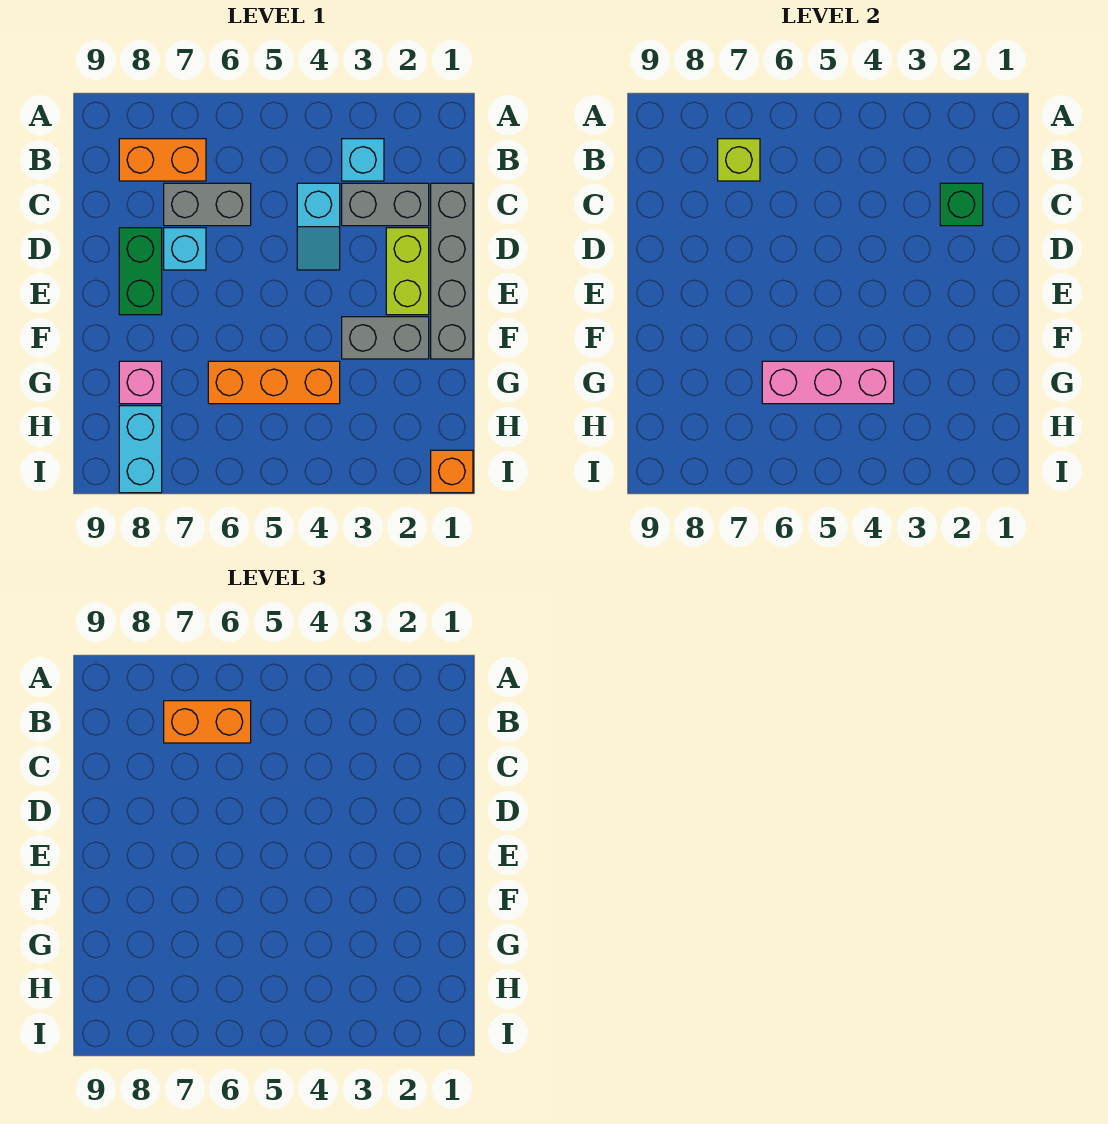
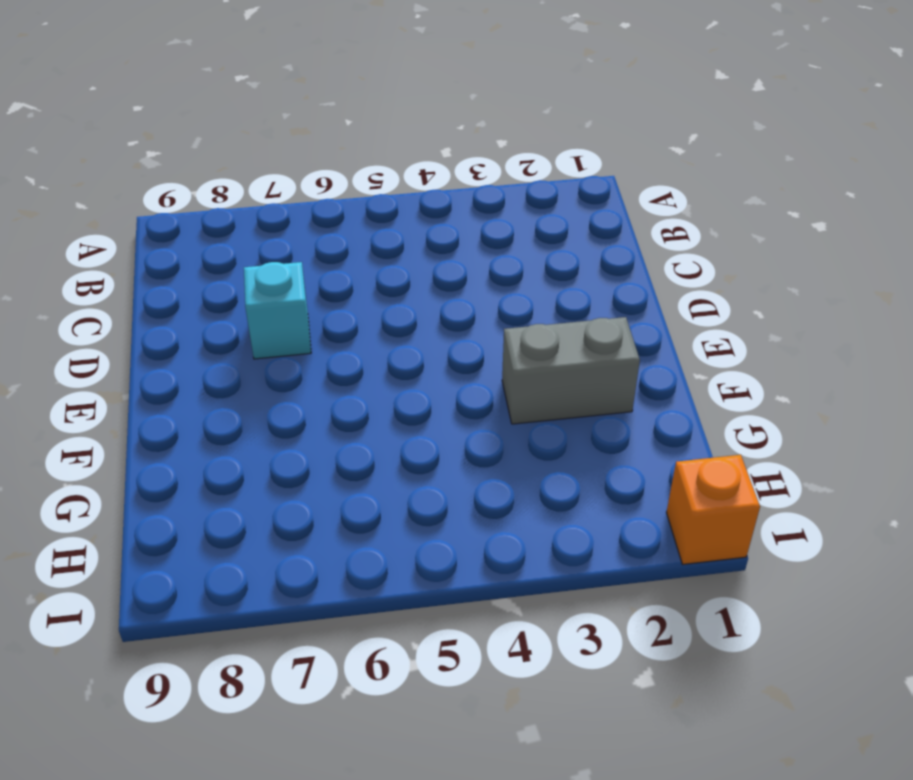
none -> cyan brick B3 level 1
none -> orange brick B7:B8 level 1
none -> grey brick C1:F1 level 1

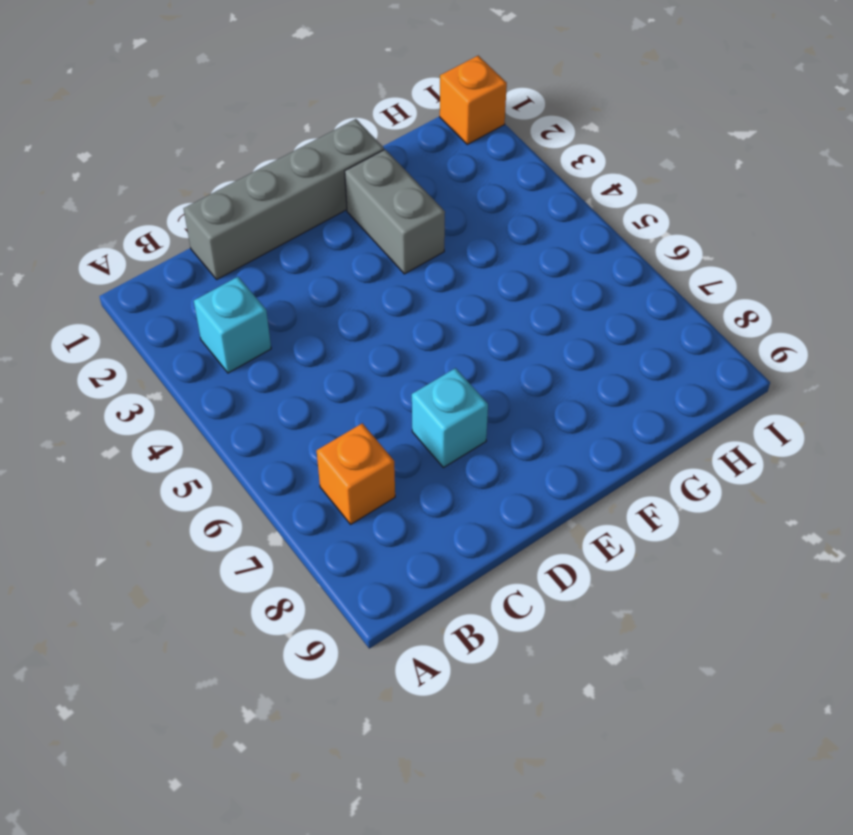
orange brick B7 level 1 -> orange brick B7:B8 level 1
none -> grey brick C2:C3 level 1
none -> cyan slope C4:D4 level 1 top C
none -> grey brick C6:C7 level 1

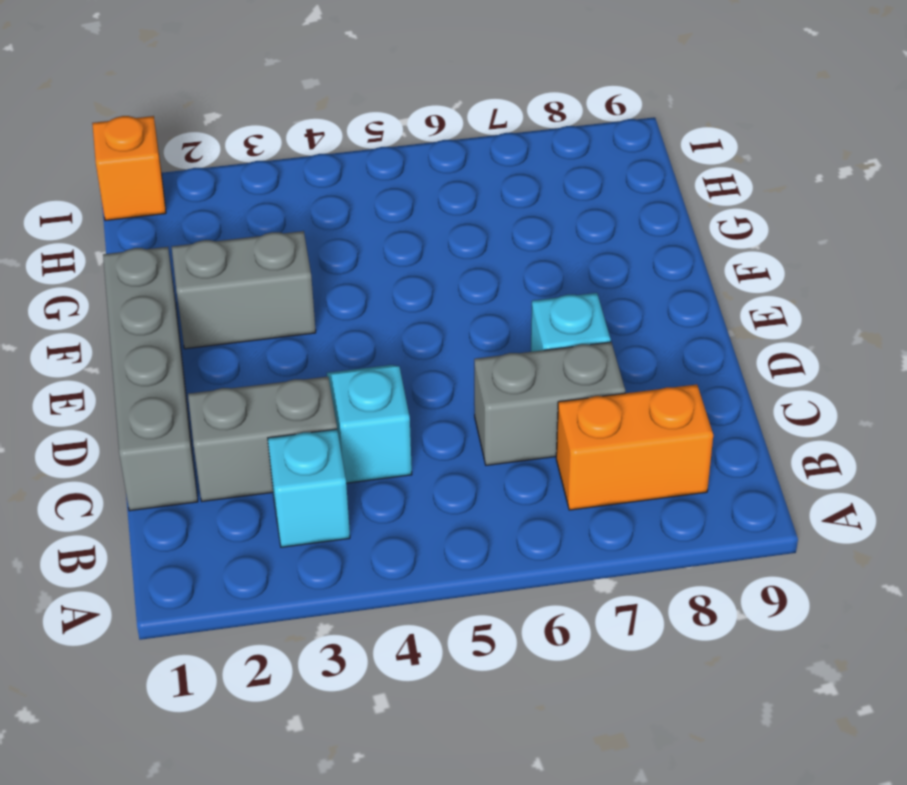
none -> lime brick D2:E2 level 1
none -> green brick D8:E8 level 1
none -> orange brick G4:G6 level 1

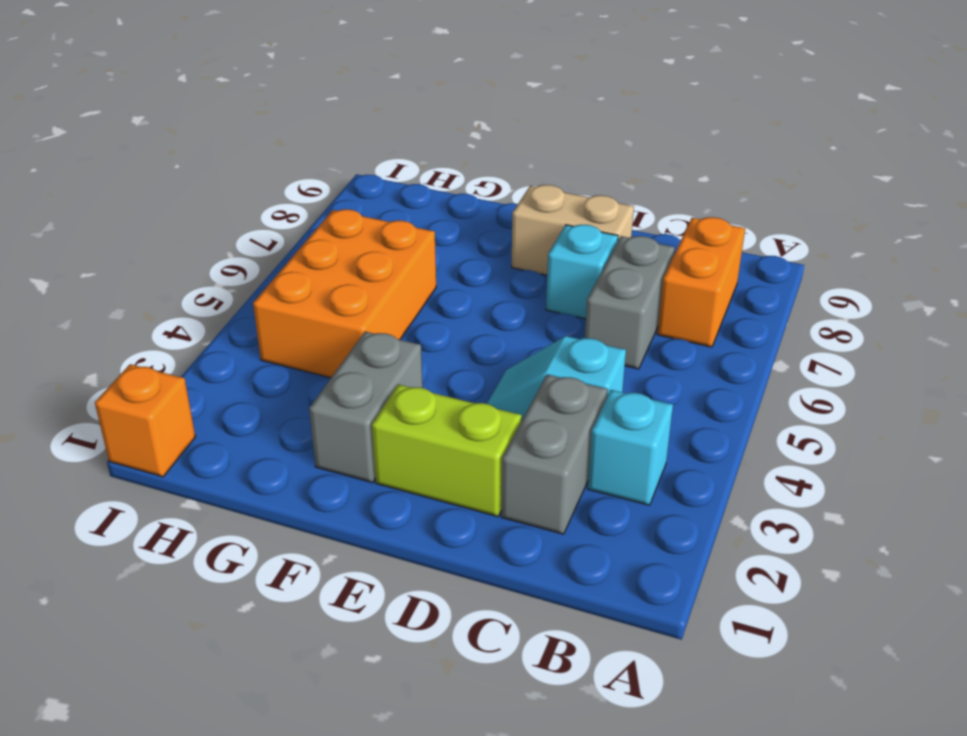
tan brick D8:E8 level 1 -> green brick D8:E8 level 1
orange brick G4:H6 level 1 -> orange brick G4:G6 level 1
none -> grey brick C1:F1 level 1
none -> pink brick G8 level 1
none -> cyan brick H8:I8 level 1

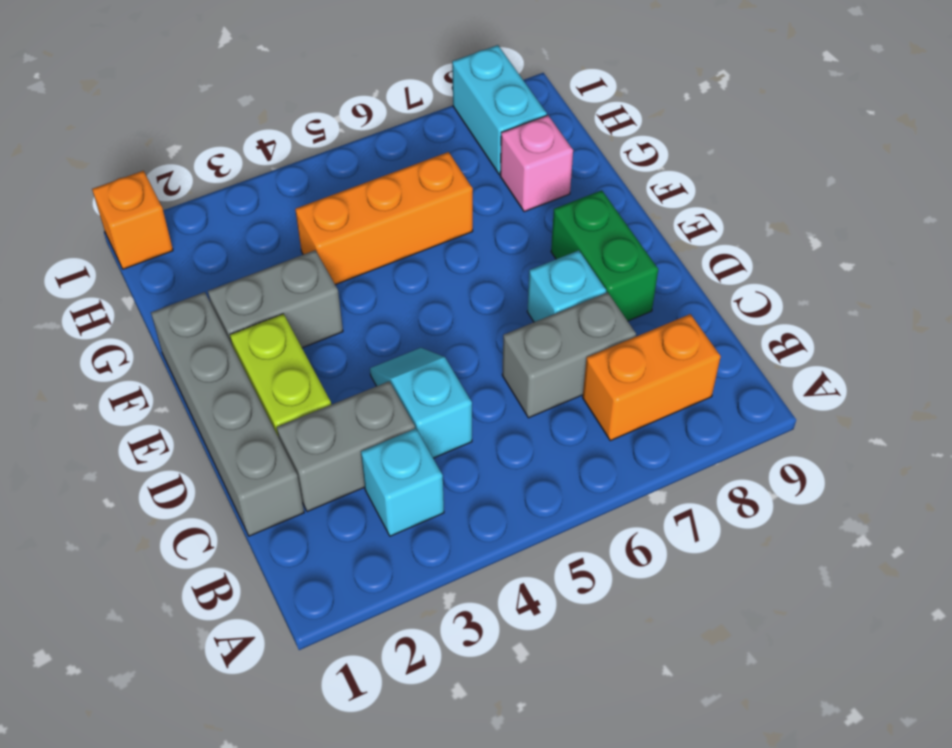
none -> lime brick B7 level 2
none -> green brick C2 level 2
none -> pink brick G4:G6 level 2

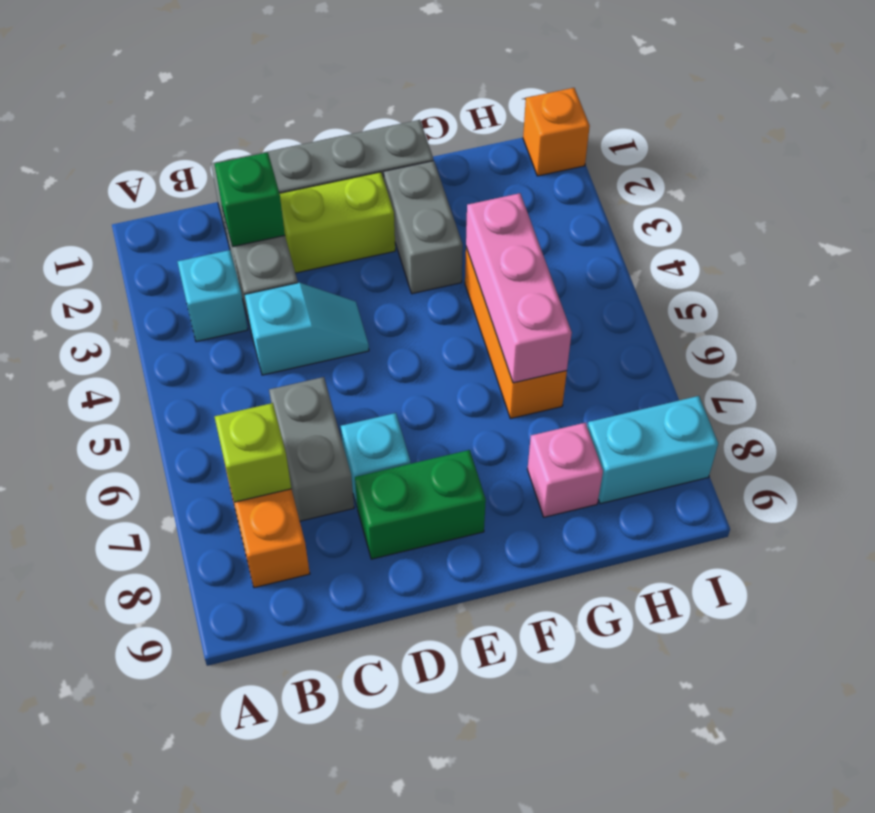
none -> orange brick B6:B7 level 3

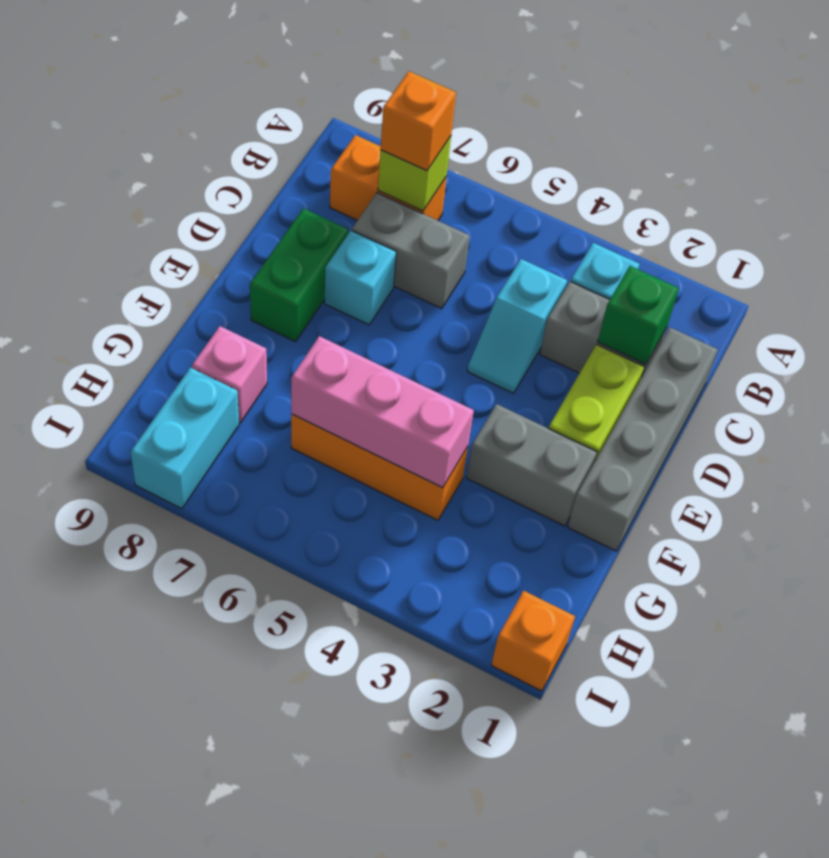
orange brick B7 level 3 -> orange brick B6:B7 level 3

